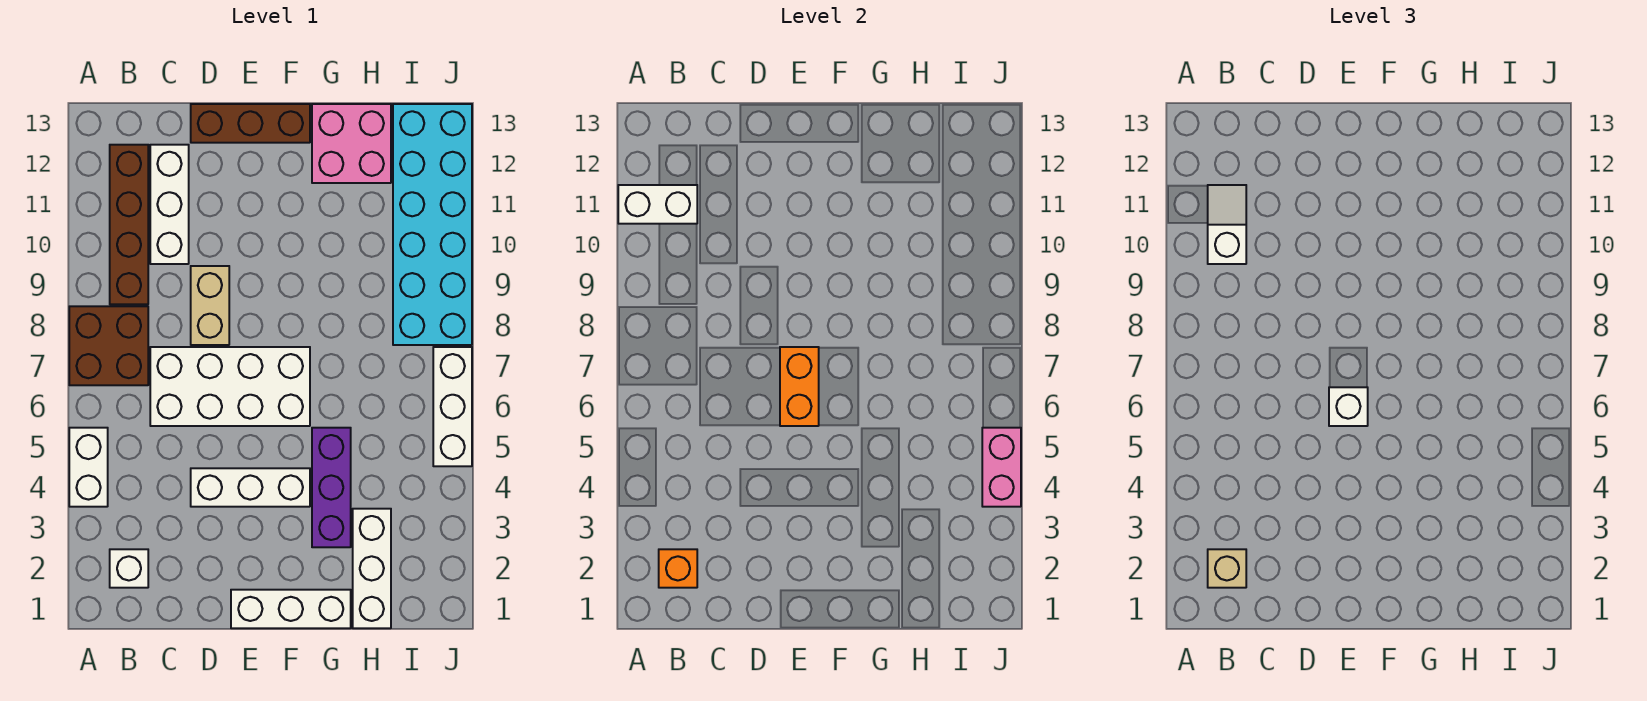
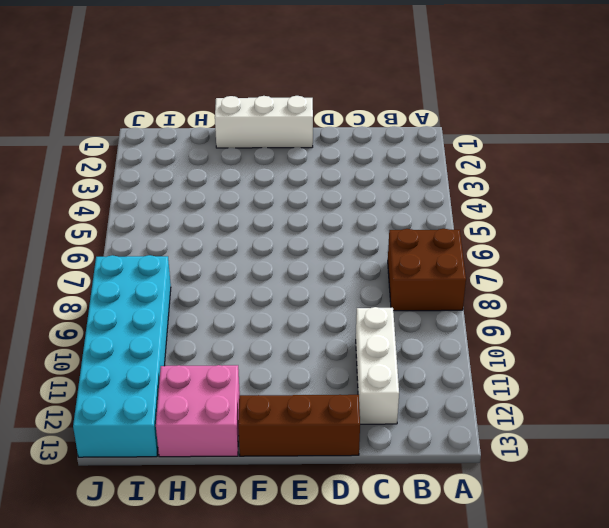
none -> white brick A4:A5 level 1
none -> white brick B2 level 1
none -> brown brick B9:B12 level 1

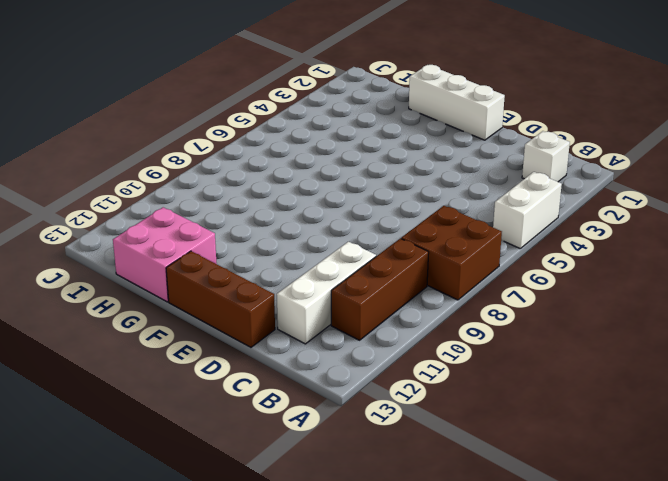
brown brick B9:B11 level 1 -> brown brick B9:B12 level 1
none -> white brick C6:F7 level 1
none -> white brick D4:F4 level 1
none -> tan brick D8:D9 level 1

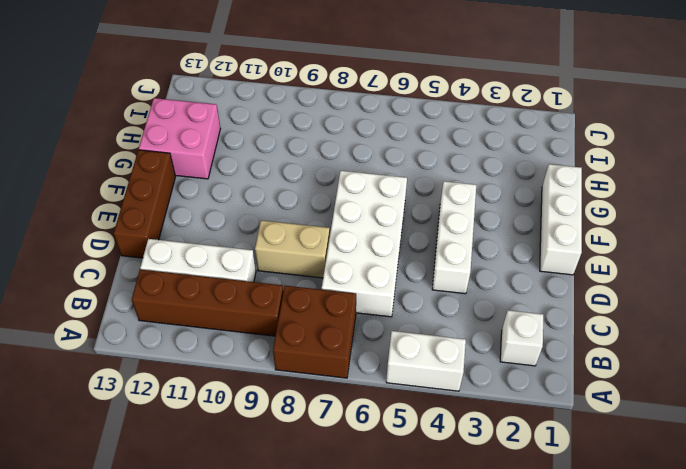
none -> purple brick G3:G5 level 1
none -> white brick H1:H3 level 1
none -> cyan brick I8:J13 level 1

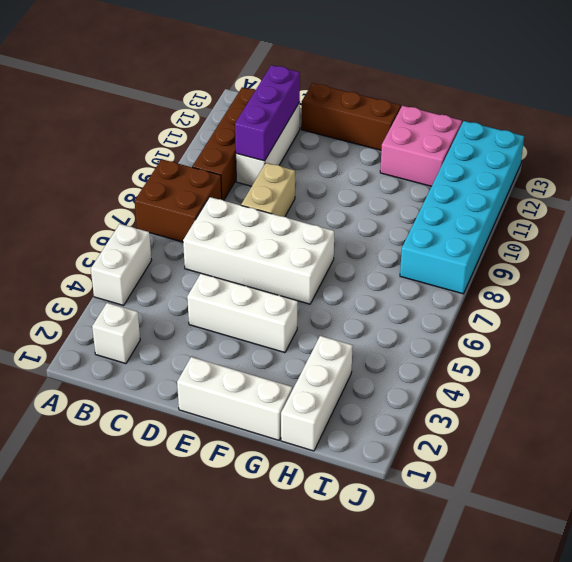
purple brick C10:C12 level 2 -> purple brick G3:G5 level 1
none -> white brick J5:J7 level 1
none -> white brick A11:B11 level 2
none -> orange brick B2 level 2

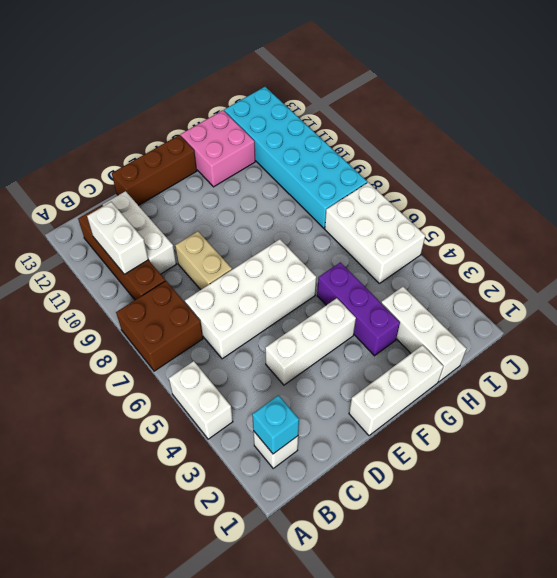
cyan brick B2 level 2 -> orange brick B2 level 2
white brick B10:B11 level 2 -> white brick A11:B11 level 2
white brick I5:J7 level 1 -> white brick J5:J7 level 1
none -> orange brick E6:E7 level 2
none -> pink brick J4:J5 level 2
none -> tan brick B2 level 3

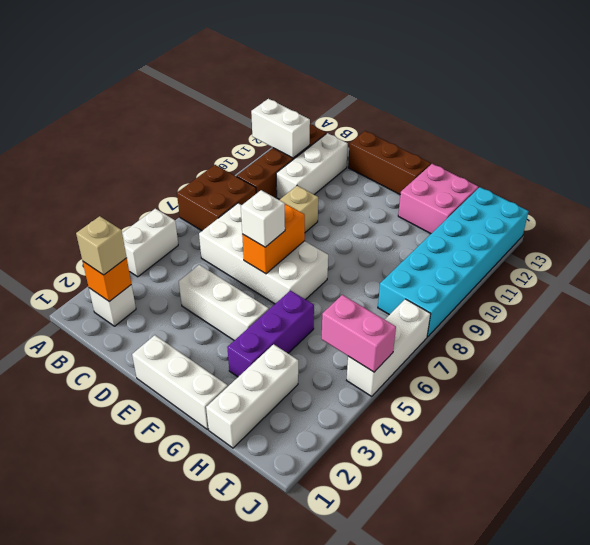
pink brick I5:J5 level 2 -> pink brick J4:J5 level 2
none -> white slope B10:B11 level 3 top 10

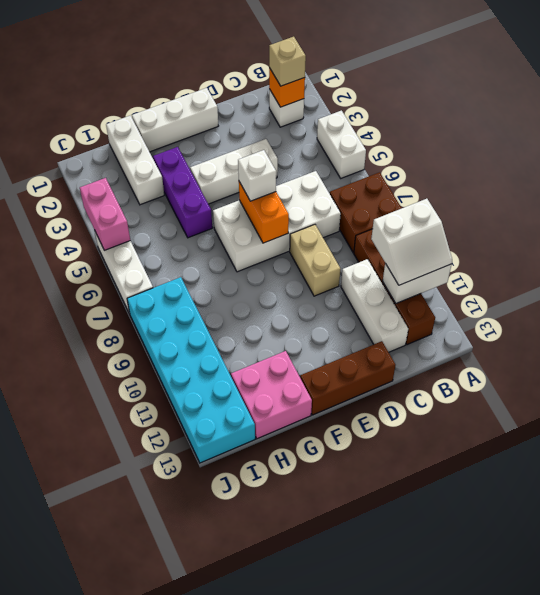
white slope A10:B11 level 3 top 10 -> white slope B10:B11 level 3 top 10

